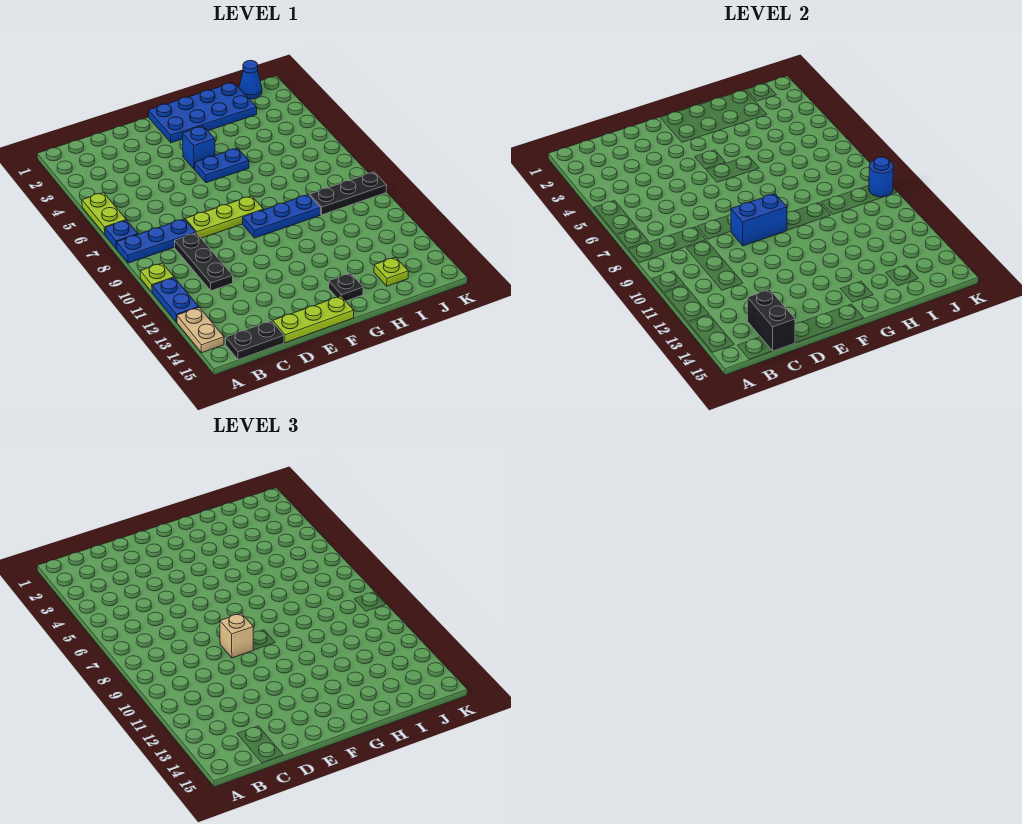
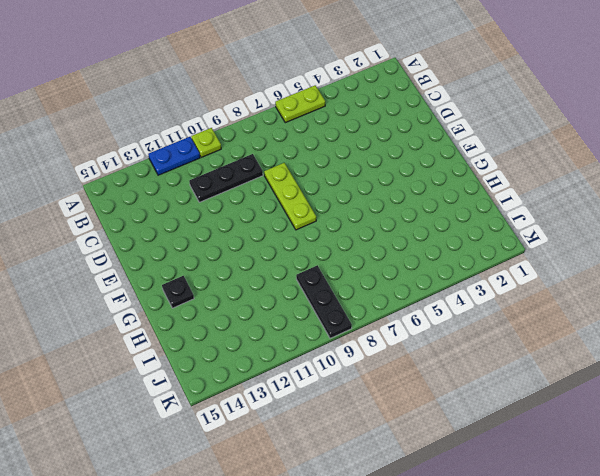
none -> blue plate A7 level 1
none -> blue plate A8:C8 level 1
none -> tan plate A13:A14 level 1

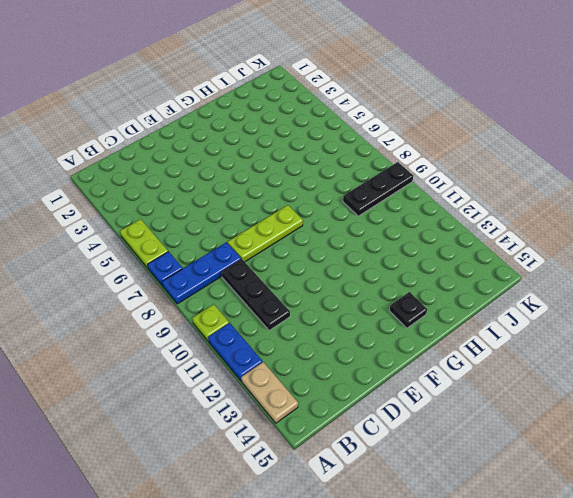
none -> black plate B15:C15 level 1
none -> lime plate D15:F15 level 1
none -> blue plate F1:I2 level 1

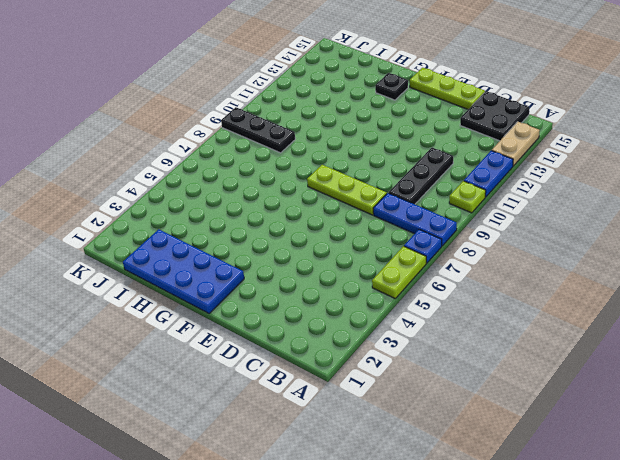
black plate B14:C15 level 1 -> black plate B15:C15 level 1
none -> blue brick F4 level 1
none -> blue plate F5:G5 level 1
none -> blue plate F9:H9 level 1

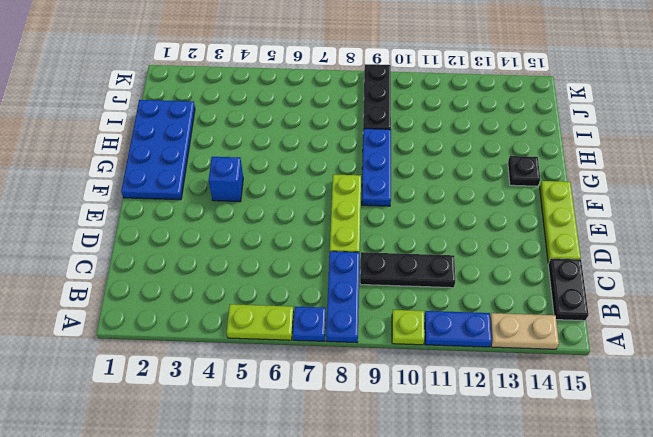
none -> blue plate F5:G5 level 1
none -> lime plate I14 level 1
none -> blue cone J1 level 1

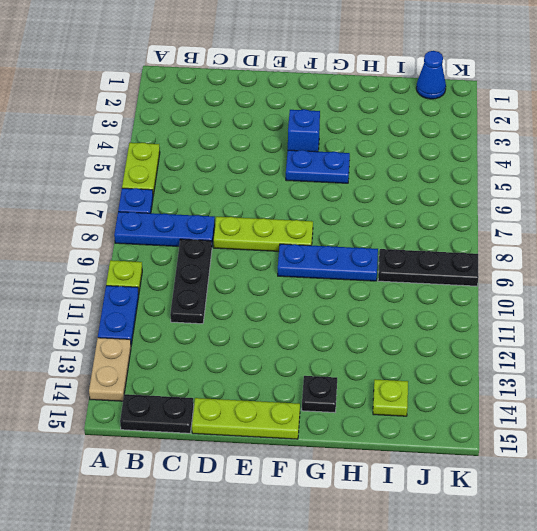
none -> blue plate F1:I2 level 1
none -> black brick C14:C15 level 2
none -> blue brick E9:F9 level 2

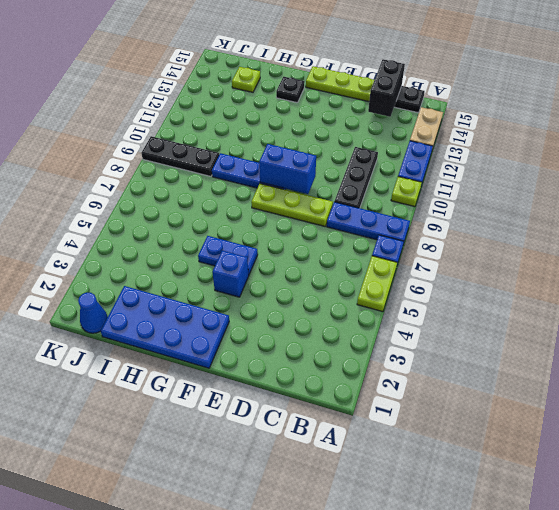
none -> blue round brick K9 level 2
none -> tan brick E9 level 3

